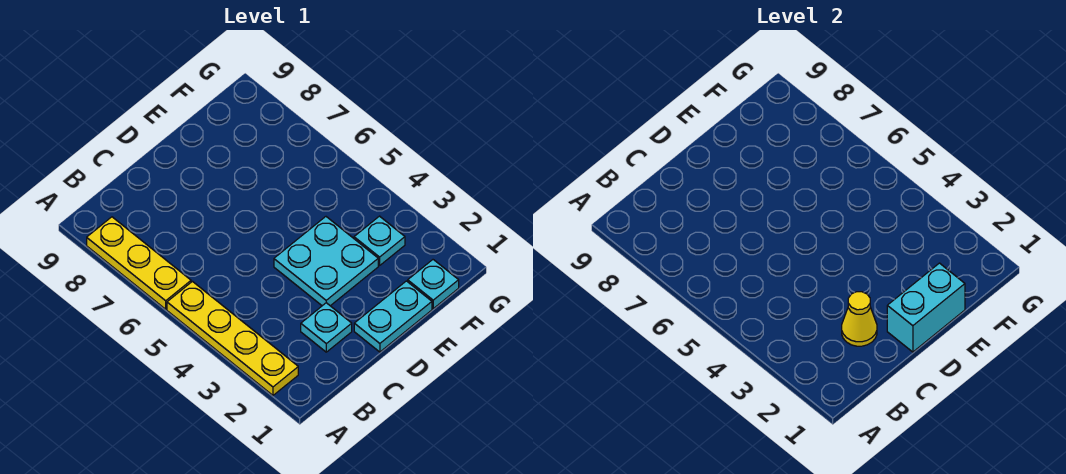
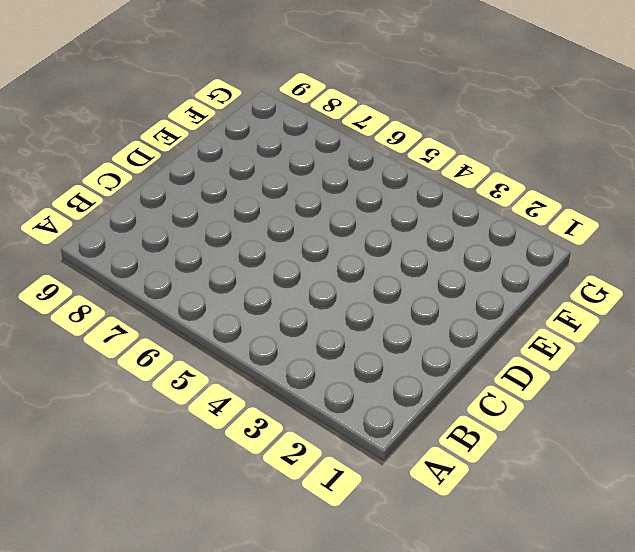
none -> yellow plate A2:A5 level 1
none -> yellow plate A6:A8 level 1

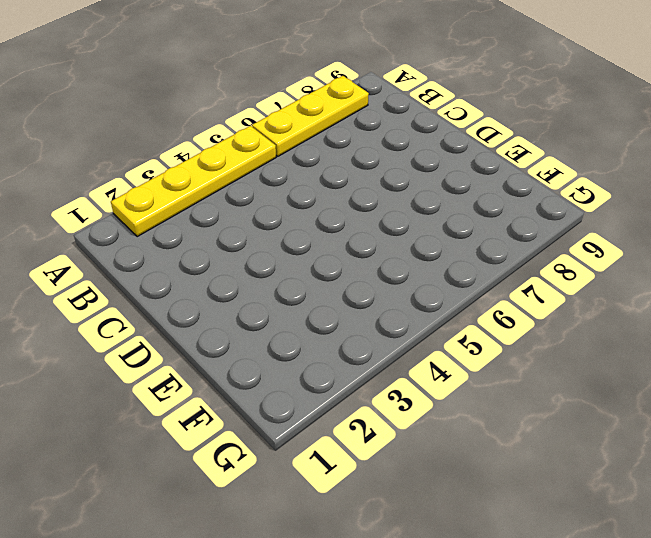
none -> cyan plate C2 level 1
none -> cyan plate D1:E1 level 1

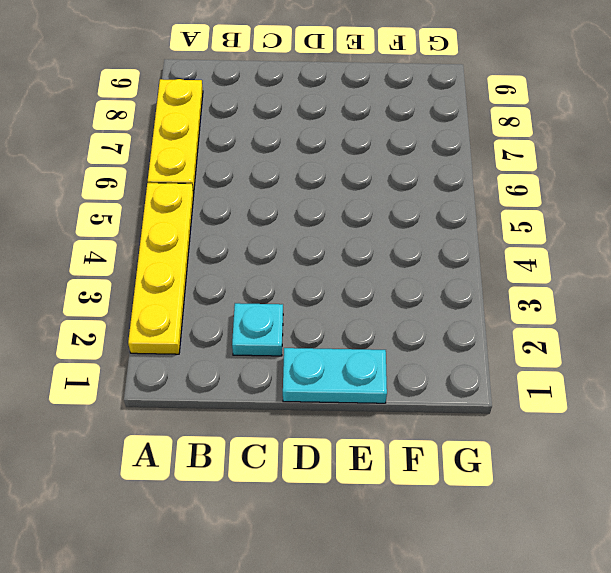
none -> cyan plate D3:E4 level 1
none -> cyan plate F1 level 1

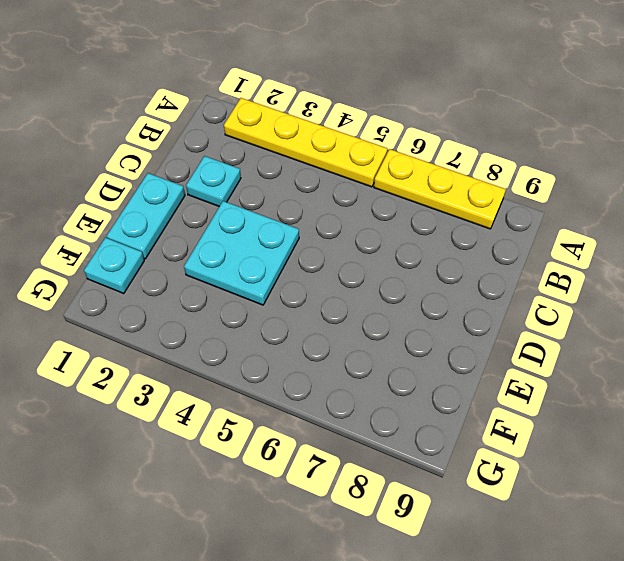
none -> cyan plate F3 level 1
none -> yellow cone C2 level 2

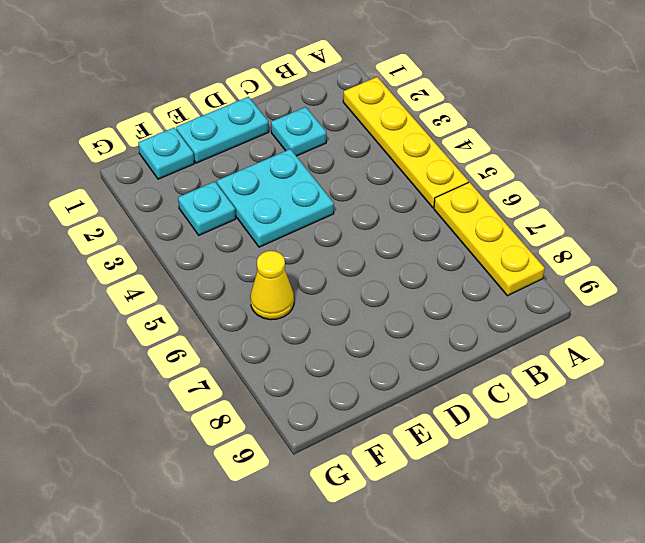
yellow cone F6 level 1 -> yellow cone C2 level 2
none -> cyan brick D1:E1 level 2

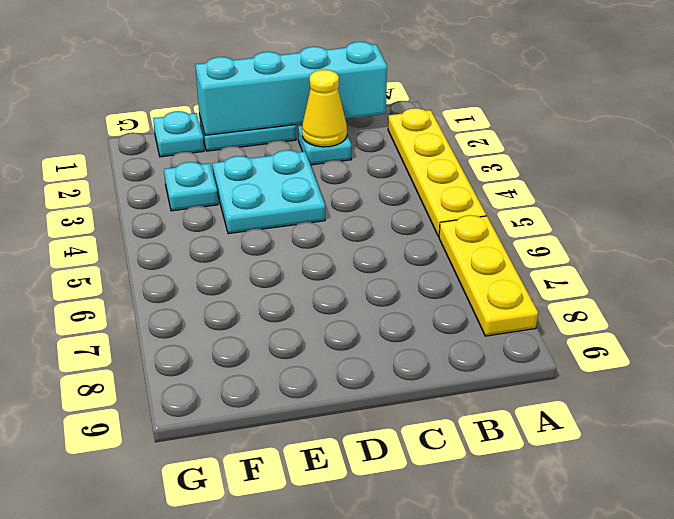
cyan brick B1:E1 level 2 -> cyan brick D1:E1 level 2

